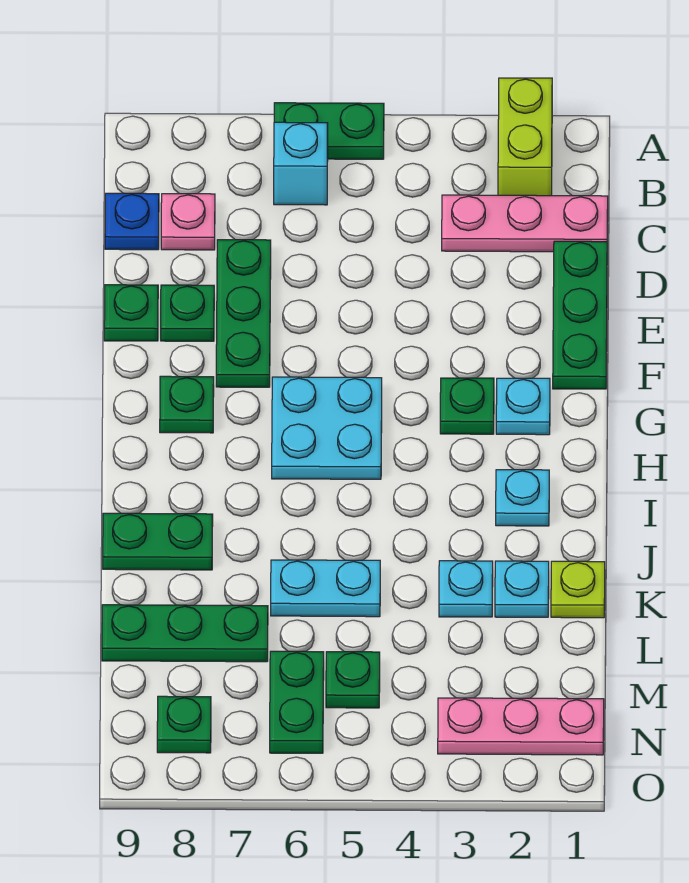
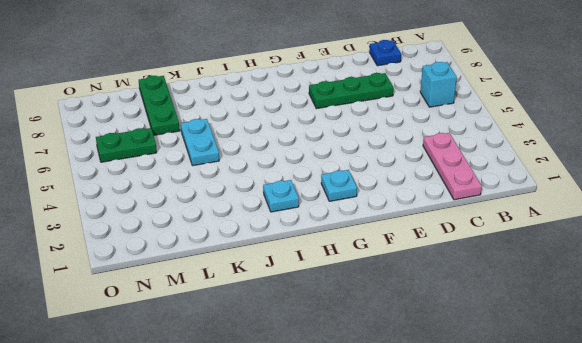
none -> lime brick A2:B2 level 1
none -> green plate A5:A6 level 1
none -> pink plate C8 level 1

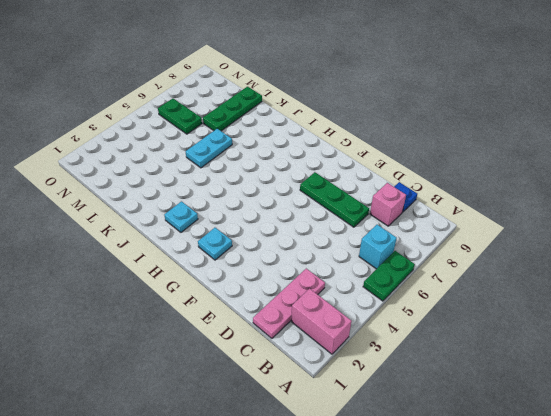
pink brick A2:B2 level 1 -> lime brick A2:B2 level 1
pink brick C8 level 1 -> pink plate C8 level 1
none -> green plate D1:F1 level 1
none -> green plate E8 level 1
none -> green plate E9 level 1

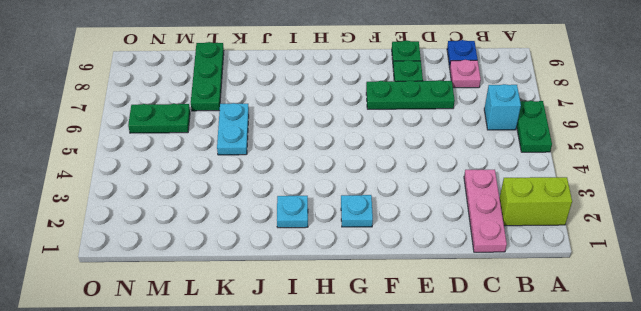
none -> green plate D1:F1 level 1
none -> green plate G3 level 1
none -> cyan plate G5:H6 level 1

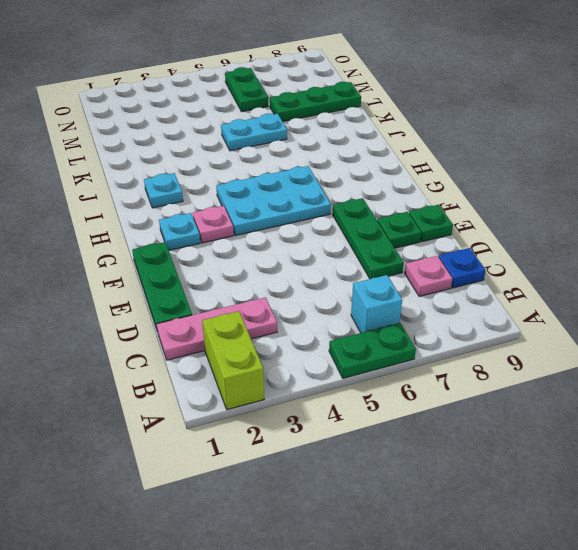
pink plate G3 level 1 -> green plate G3 level 1
cyan plate G4:H6 level 1 -> cyan plate G5:H6 level 1
none -> green plate G8 level 1
none -> green plate J8:J9 level 1
none -> lime plate K1 level 1

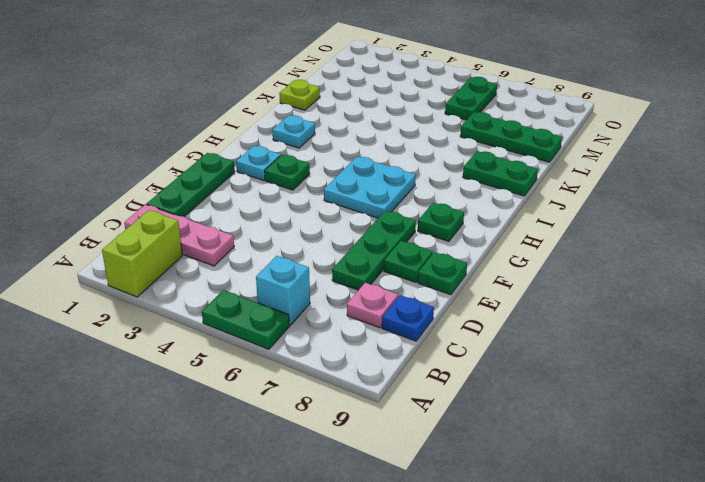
none -> cyan plate K2 level 1
none -> cyan plate K3 level 1
none -> cyan plate K5:K6 level 1

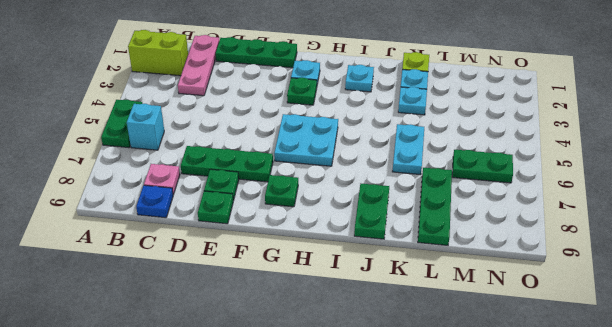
none -> green plate M5 level 1
none -> pink plate N1:N3 level 1
none -> green plate N8 level 1

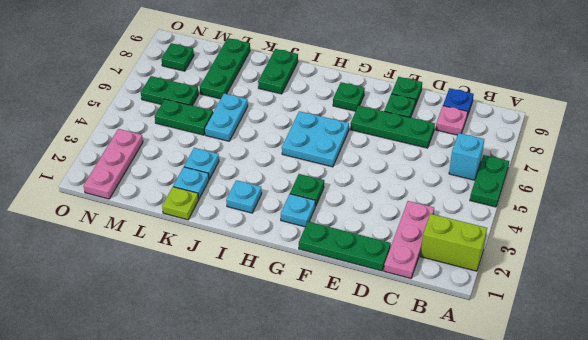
green plate L5:M5 level 1 -> green plate M5 level 1

